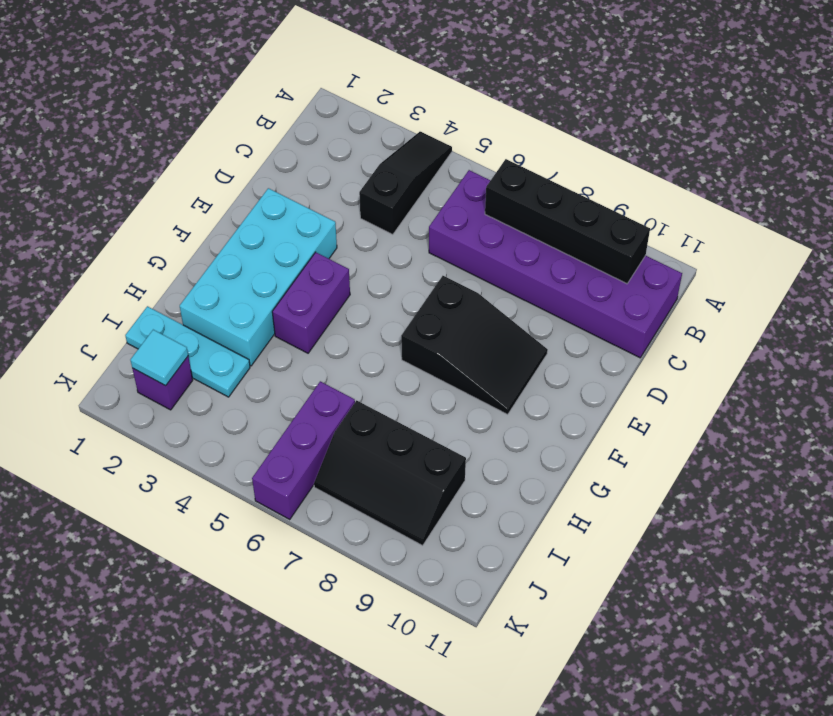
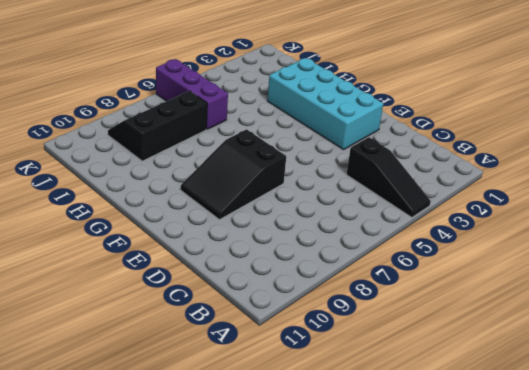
none -> purple brick B6:C11 level 1
none -> purple brick F4:G4 level 1

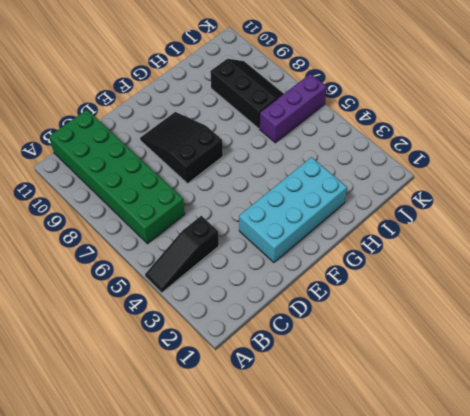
green brick B6:C11 level 1 -> purple brick B6:C11 level 1
none -> purple brick F4:G4 level 1
none -> cyan plate I1:I3 level 1

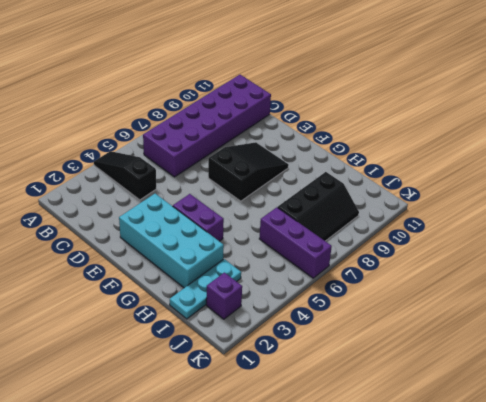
none -> black brick B7:B10 level 2
none -> cyan tile J2 level 2

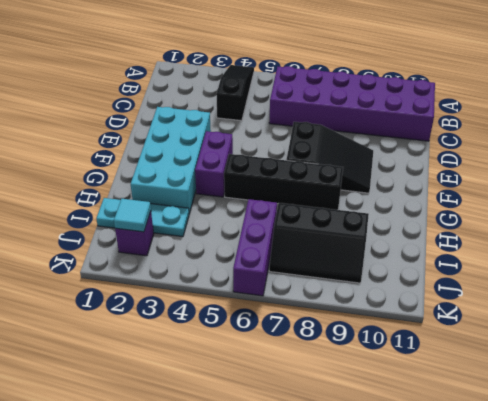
black brick G5:G8 level 1 -> black brick B7:B10 level 2

